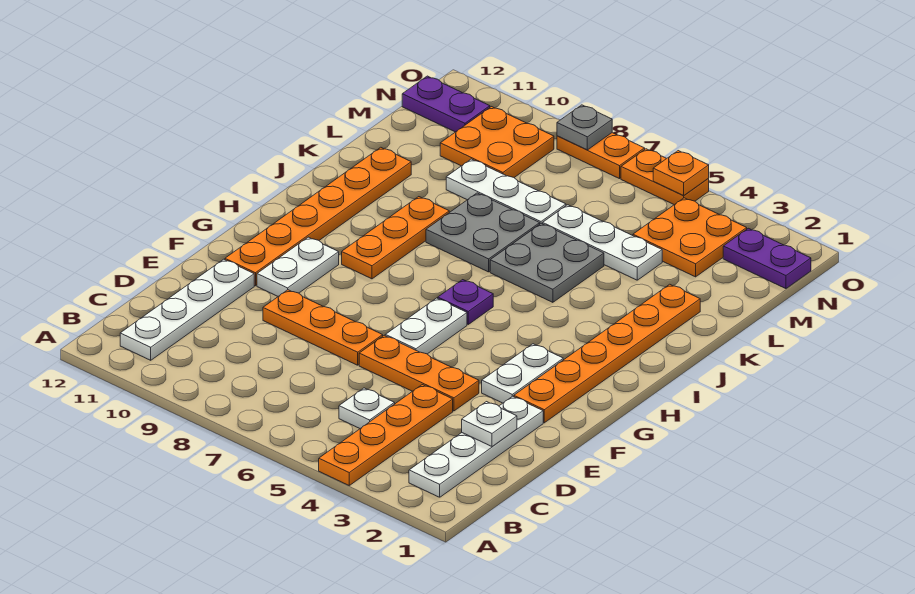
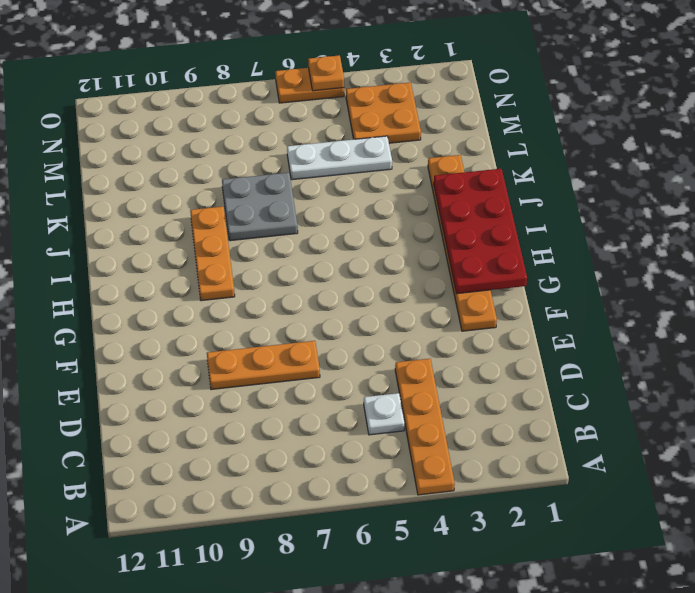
red plate G1:J2 level 2 -> none
none -> white plate B2:E2 level 1
none -> white plate B11:E11 level 1
none -> orange plate E4:E6 level 1

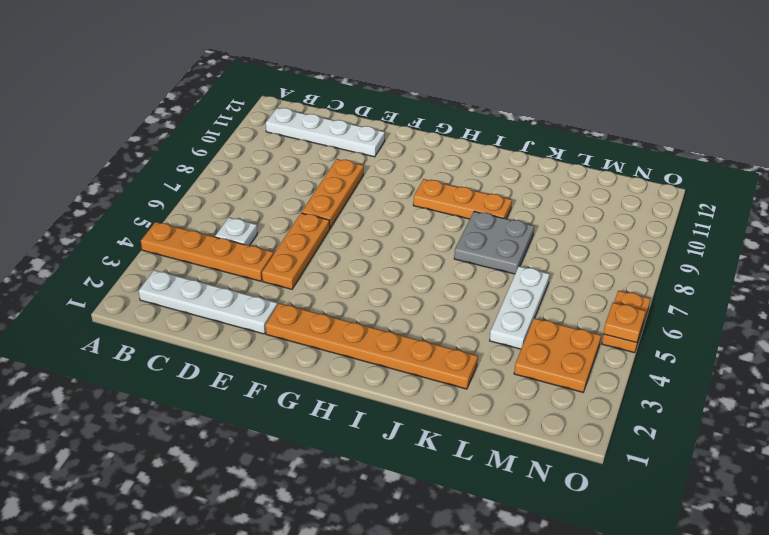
none -> white plate F3:G3 level 1
none -> white plate F6:G6 level 1
none -> white plate F10:G10 level 1

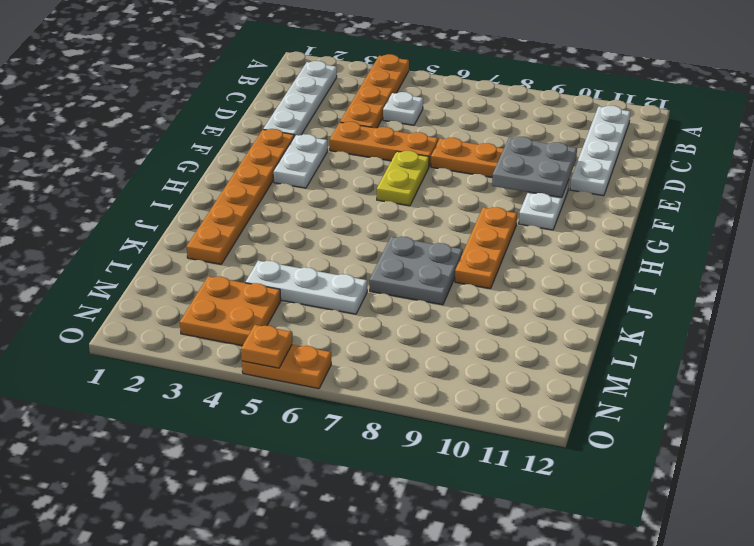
grey plate E9:F10 level 2 -> grey plate J5:K6 level 1
yellow plate F6:G6 level 1 -> white plate F6:G6 level 1
none -> orange plate F11:K11 level 1
none -> purple plate H6 level 1
none -> white plate L7:L9 level 1

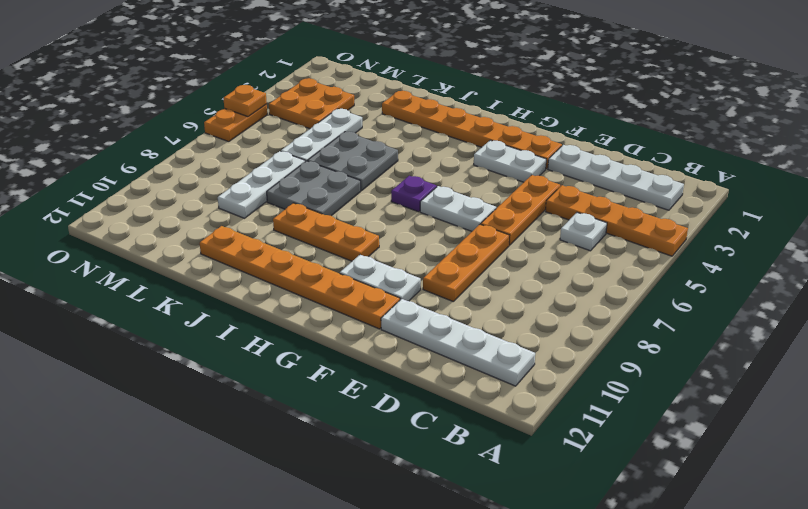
none -> orange plate M9:N10 level 1
none -> purple plate N1:N2 level 1
none -> purple plate N11:N12 level 1

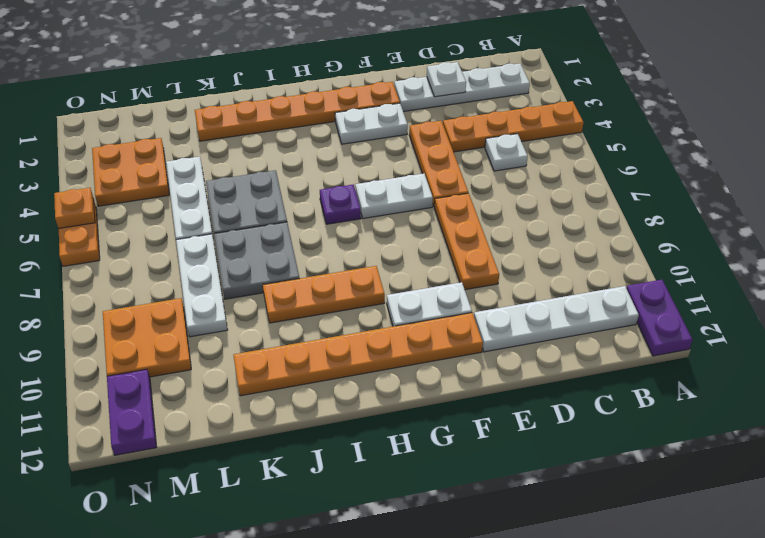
purple plate A11:A12 level 1 -> purple plate N1:N2 level 1
none -> orange plate O7:O8 level 1
none -> grey plate O8 level 2

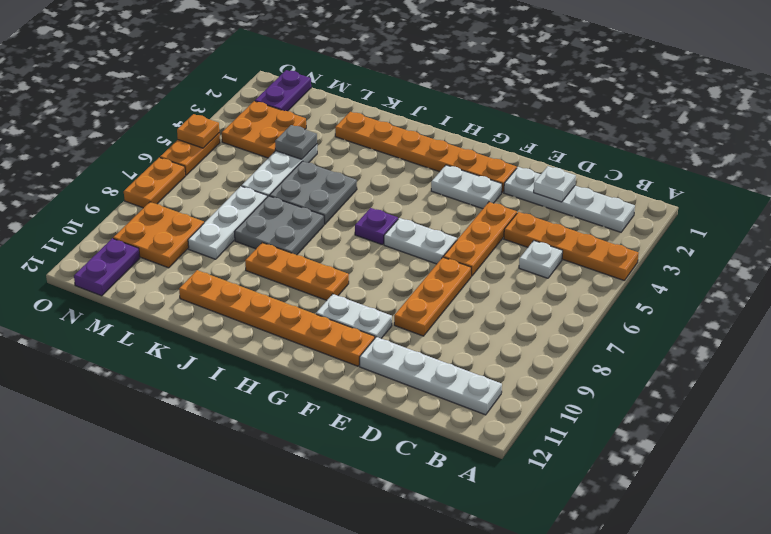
grey plate L4 level 2 -> grey plate O8 level 2

